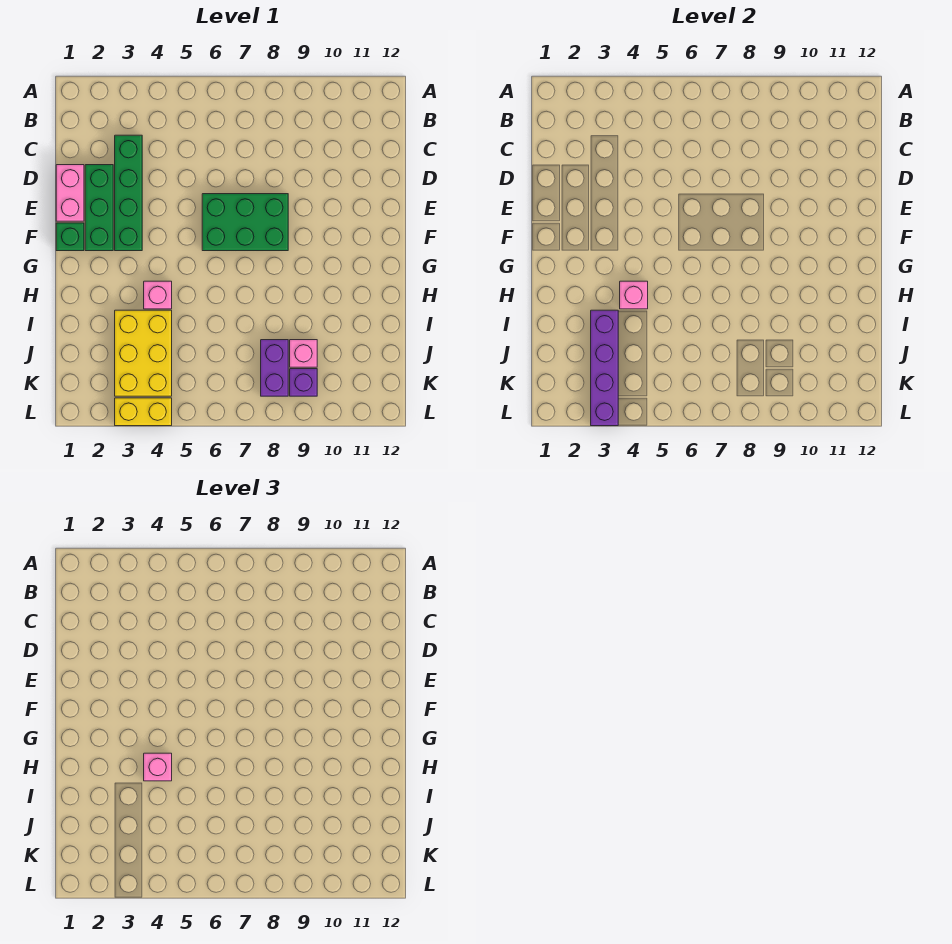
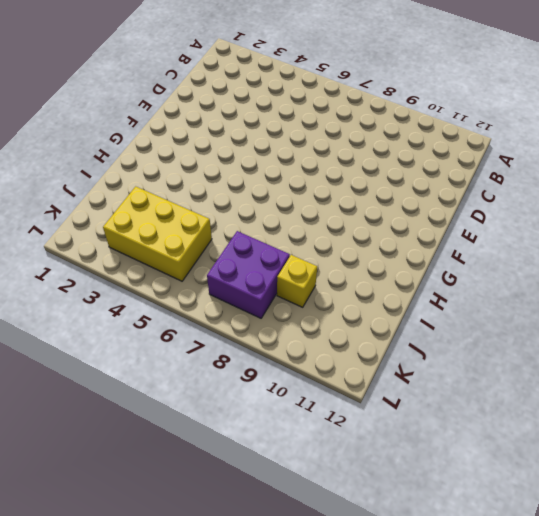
yellow brick J3:K5 level 1 -> yellow brick I3:K4 level 1
purple brick J7:K8 level 1 -> purple brick J8:K8 level 1
yellow brick J9 level 1 -> pink brick J9 level 1
none -> green brick C3:F3 level 1
none -> pink brick D1:E1 level 1
none -> green brick D2:F2 level 1

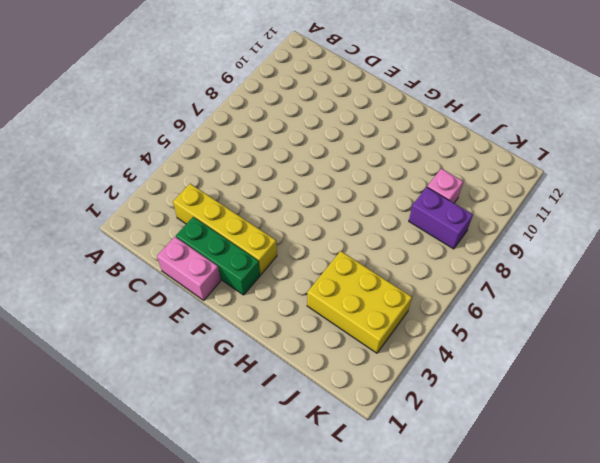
yellow brick C3:F3 level 1 -> green brick C3:F3 level 1
none -> green brick E6:F8 level 1
none -> green brick F1 level 1
none -> pink brick H4 level 1

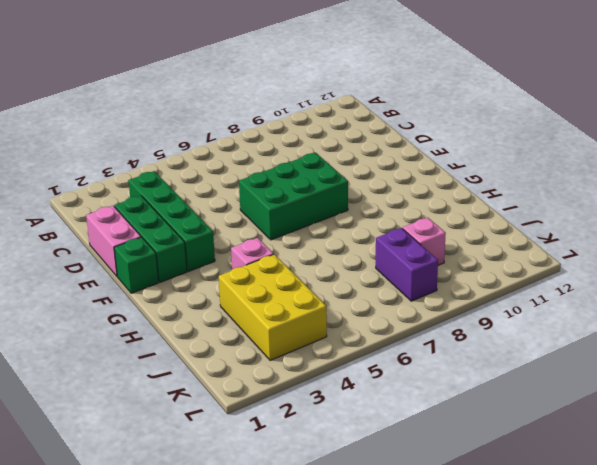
none -> purple brick K9 level 1
none -> yellow brick L3:L4 level 1
none -> pink brick H4 level 2

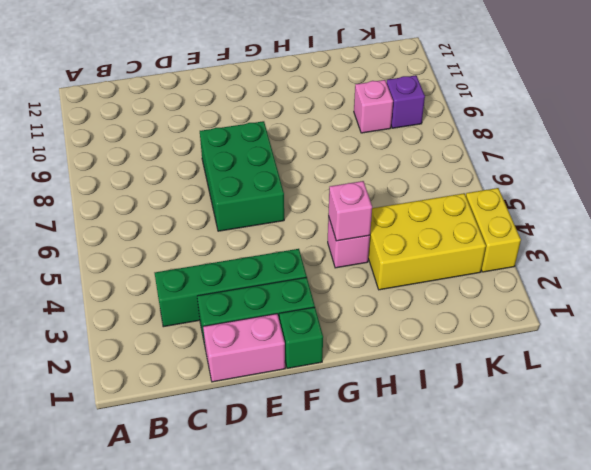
none -> purple brick J8:K8 level 1
none -> purple brick I3:L3 level 2
none -> pink brick H4 level 3

